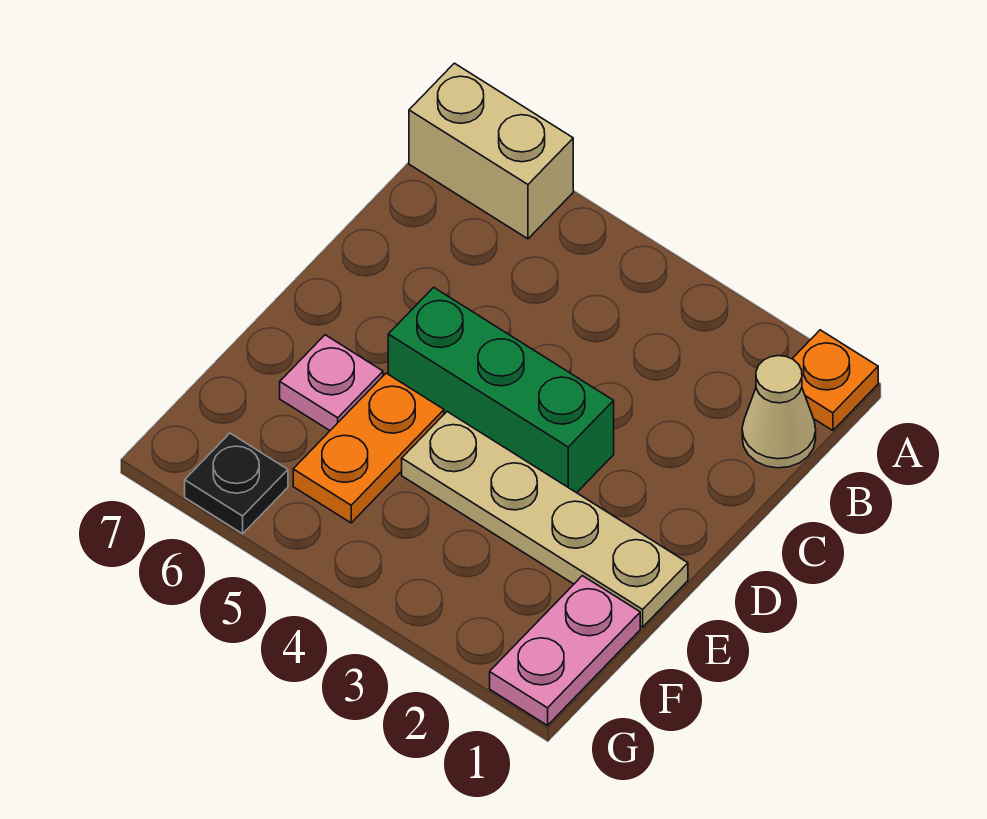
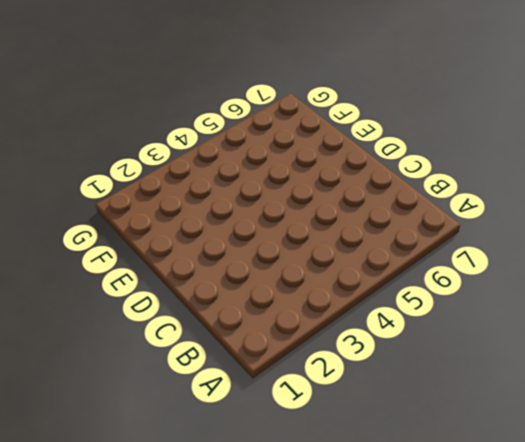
none -> orange plate A1 level 1
none -> tan brick A6:A7 level 1

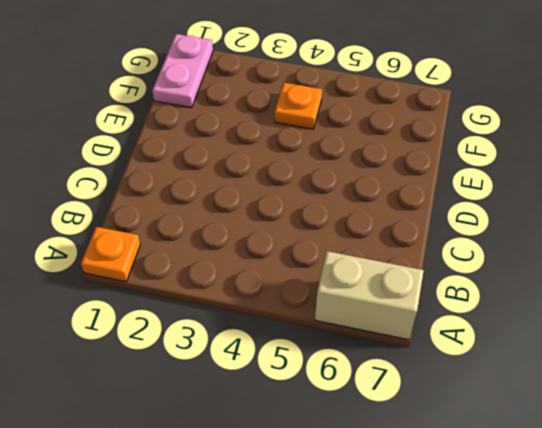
orange plate F4 level 1 -> none
none -> tan cone B1 level 1
none -> green brick D3:D5 level 1

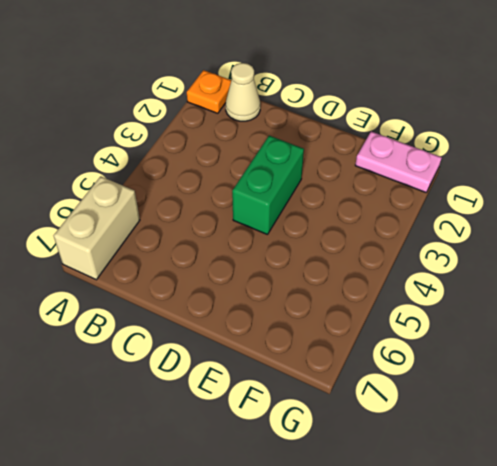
green brick D3:D4 level 1 -> green brick D3:D5 level 1
none -> tan plate E1:E4 level 1
none -> orange plate E5:F5 level 1

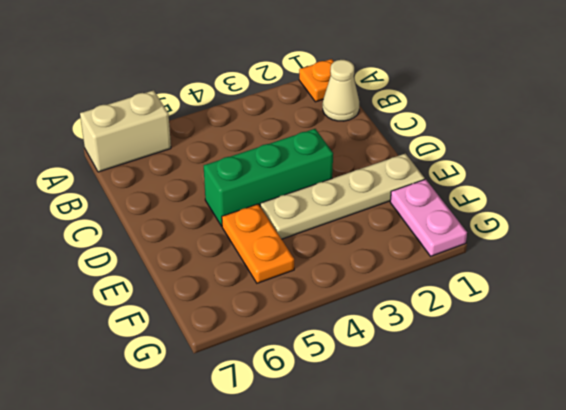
none -> pink plate E6 level 1
none -> black plate G6 level 1

